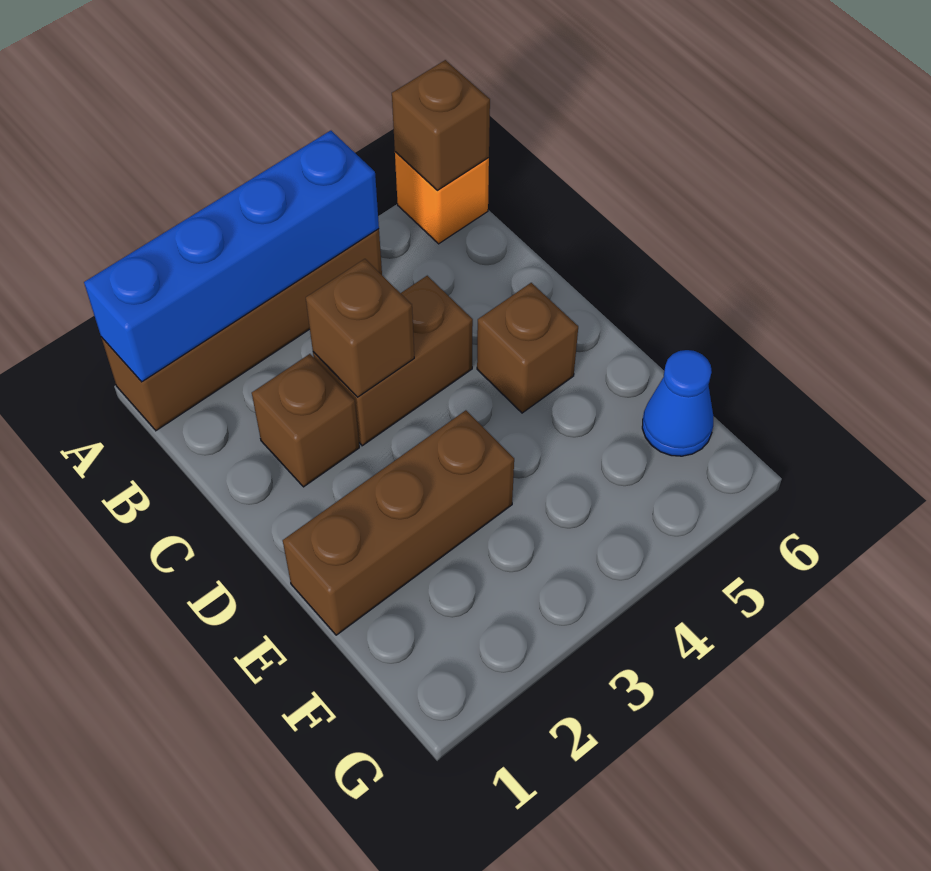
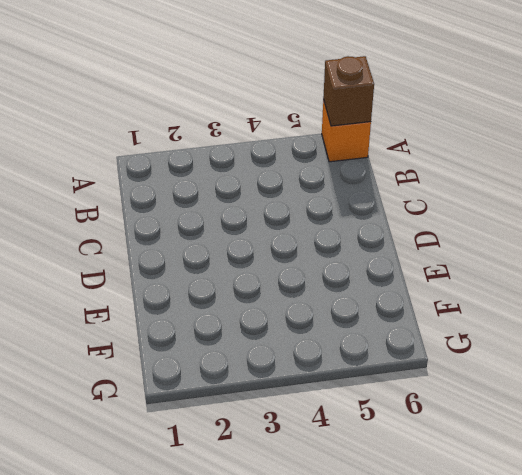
none -> brown brick A1:A4 level 1
none -> brown brick C2 level 1

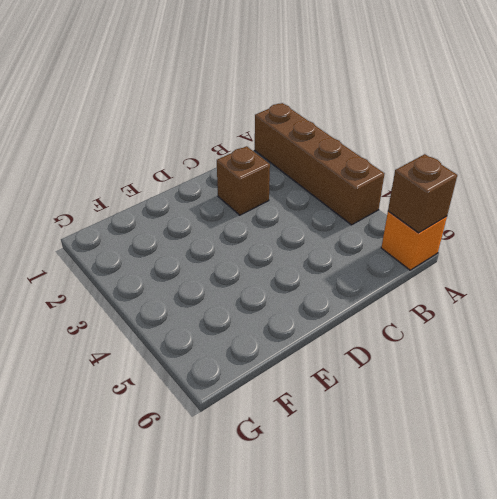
none -> brown brick C3:C4 level 1
none -> brown brick D5 level 1

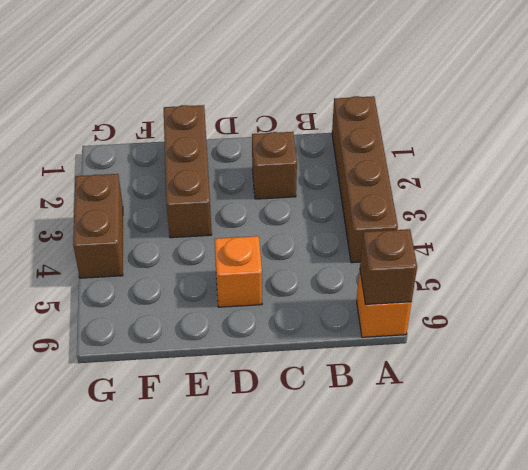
orange brick D5 level 1 -> brown brick D5 level 1
brown brick G3:G4 level 1 -> brown brick C3:C4 level 1
none -> blue cone F6 level 1
none -> blue brick A1:A4 level 2

